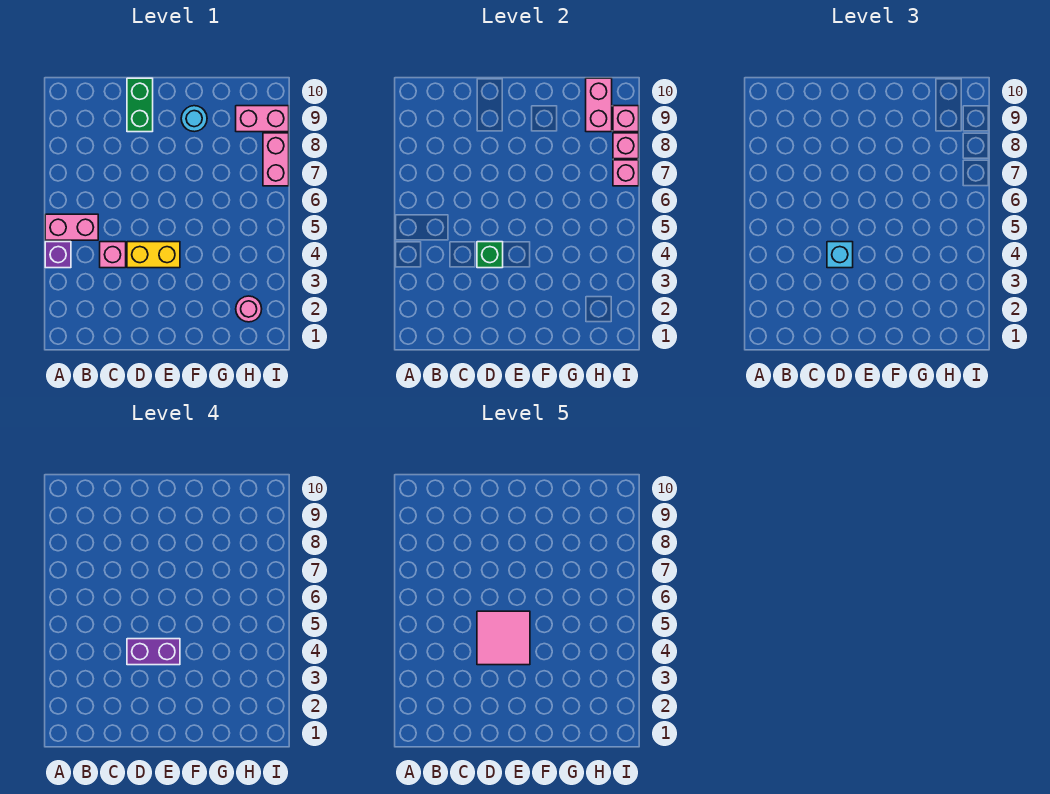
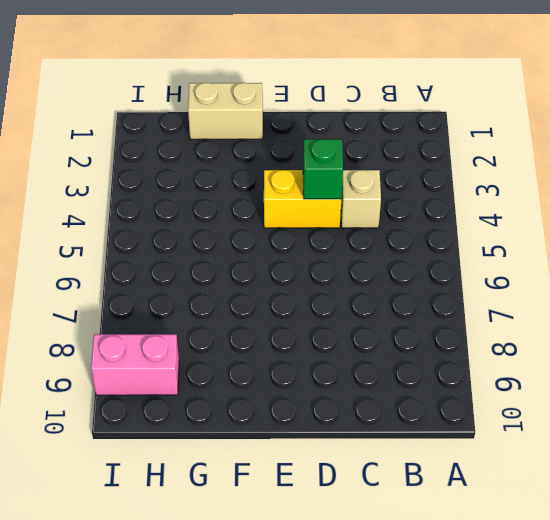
tan brick C4 level 1 -> pink brick C4 level 1
tan brick F1:G1 level 1 -> none
none -> purple brick A4 level 1
none -> pink brick A5:B5 level 1
none -> green brick D9:D10 level 1

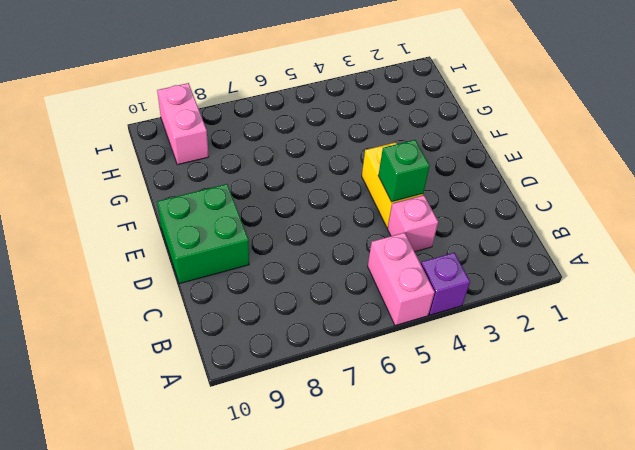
green brick D9:E10 level 1 -> green brick D9:D10 level 1
none -> cyan round brick F9 level 1
none -> pink round brick H2 level 1
none -> pink brick I7:I8 level 1

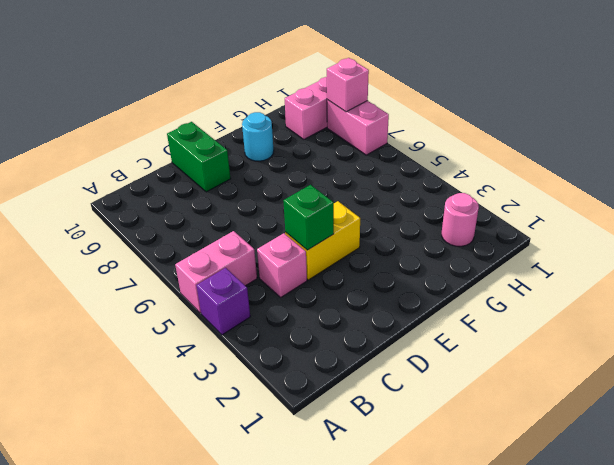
none -> pink brick H9:H10 level 2
none -> pink brick I7 level 2
none -> pink brick I9 level 2

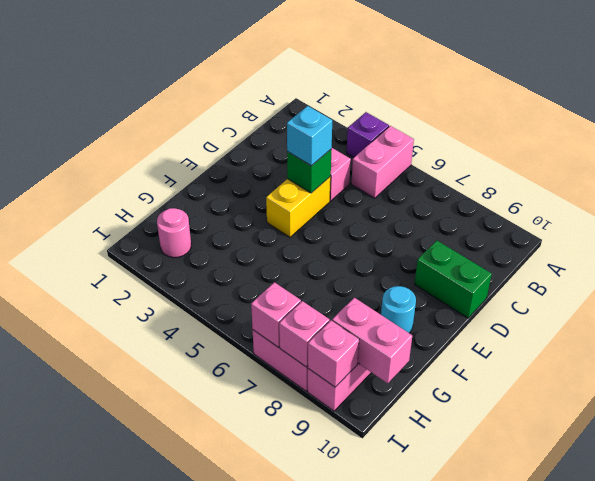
none -> purple brick D4:E4 level 4
none -> pink tile D4:E5 level 5

